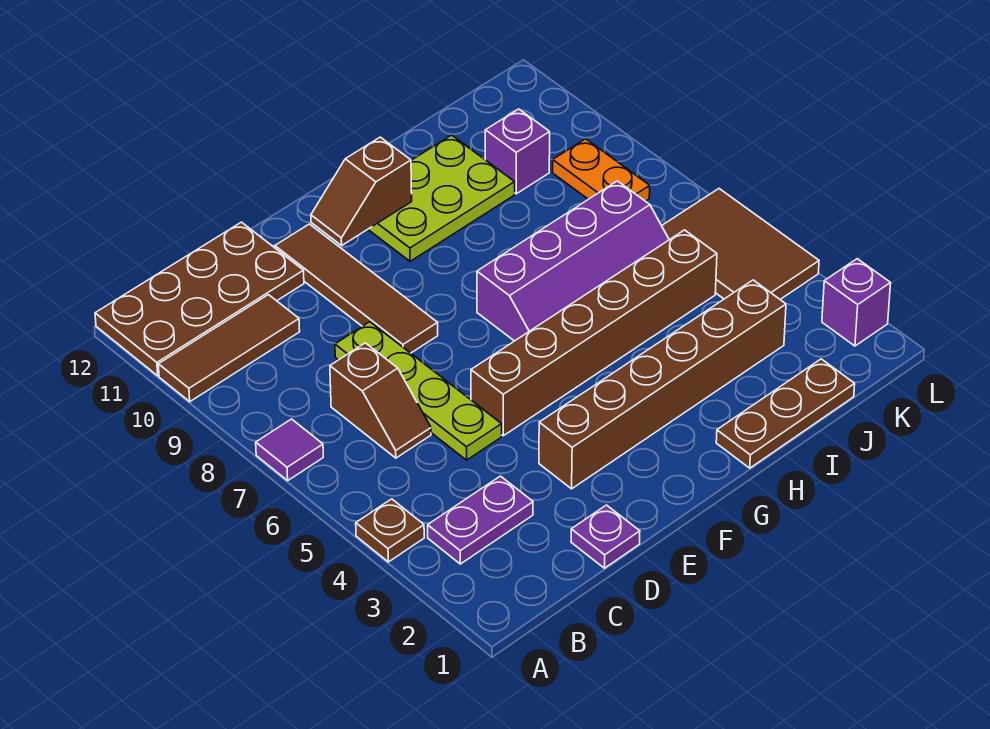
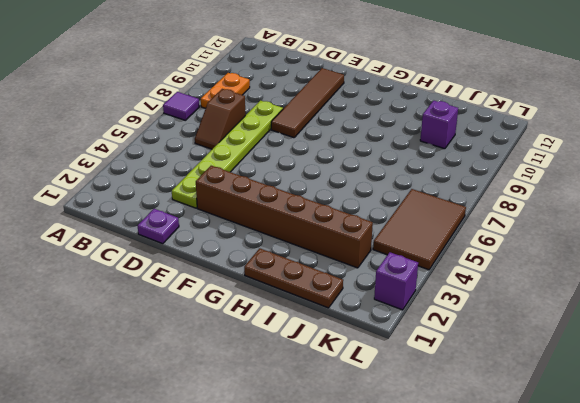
orange plate B8:B9 level 1 -> orange plate K8:K9 level 1
lime plate D3:D8 level 1 -> lime plate D5:D8 level 1
none -> brown plate A4 level 1
none -> brown tile A10:C10 level 1
none -> brown plate A11:D12 level 1

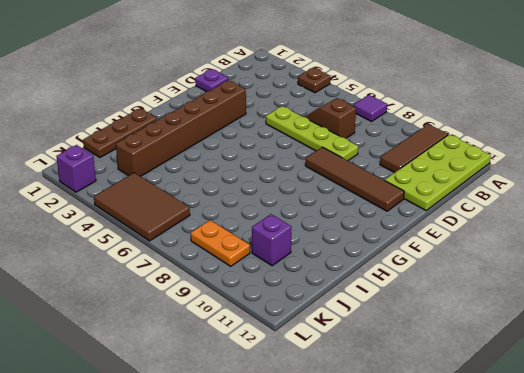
lime plate A11:D12 level 1 -> brown plate A11:D12 level 1
none -> purple plate B3:C3 level 1
none -> brown brick E5:J5 level 1
none -> purple slope G6:J7 level 1 top 7

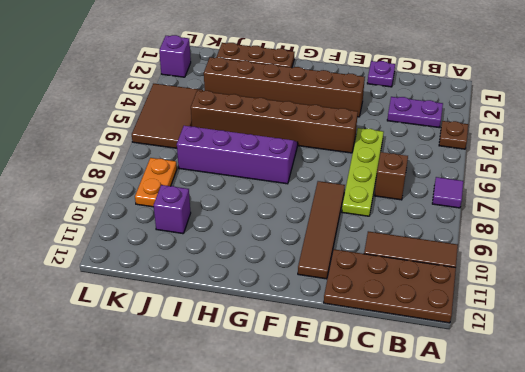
none -> lime plate G10:I11 level 1
none -> brown slope F11:G11 level 2 top G

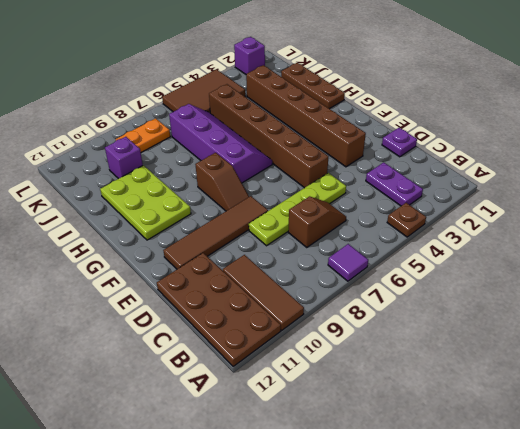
brown slope F8:G8 level 1 top G -> brown slope F11:G11 level 2 top G

